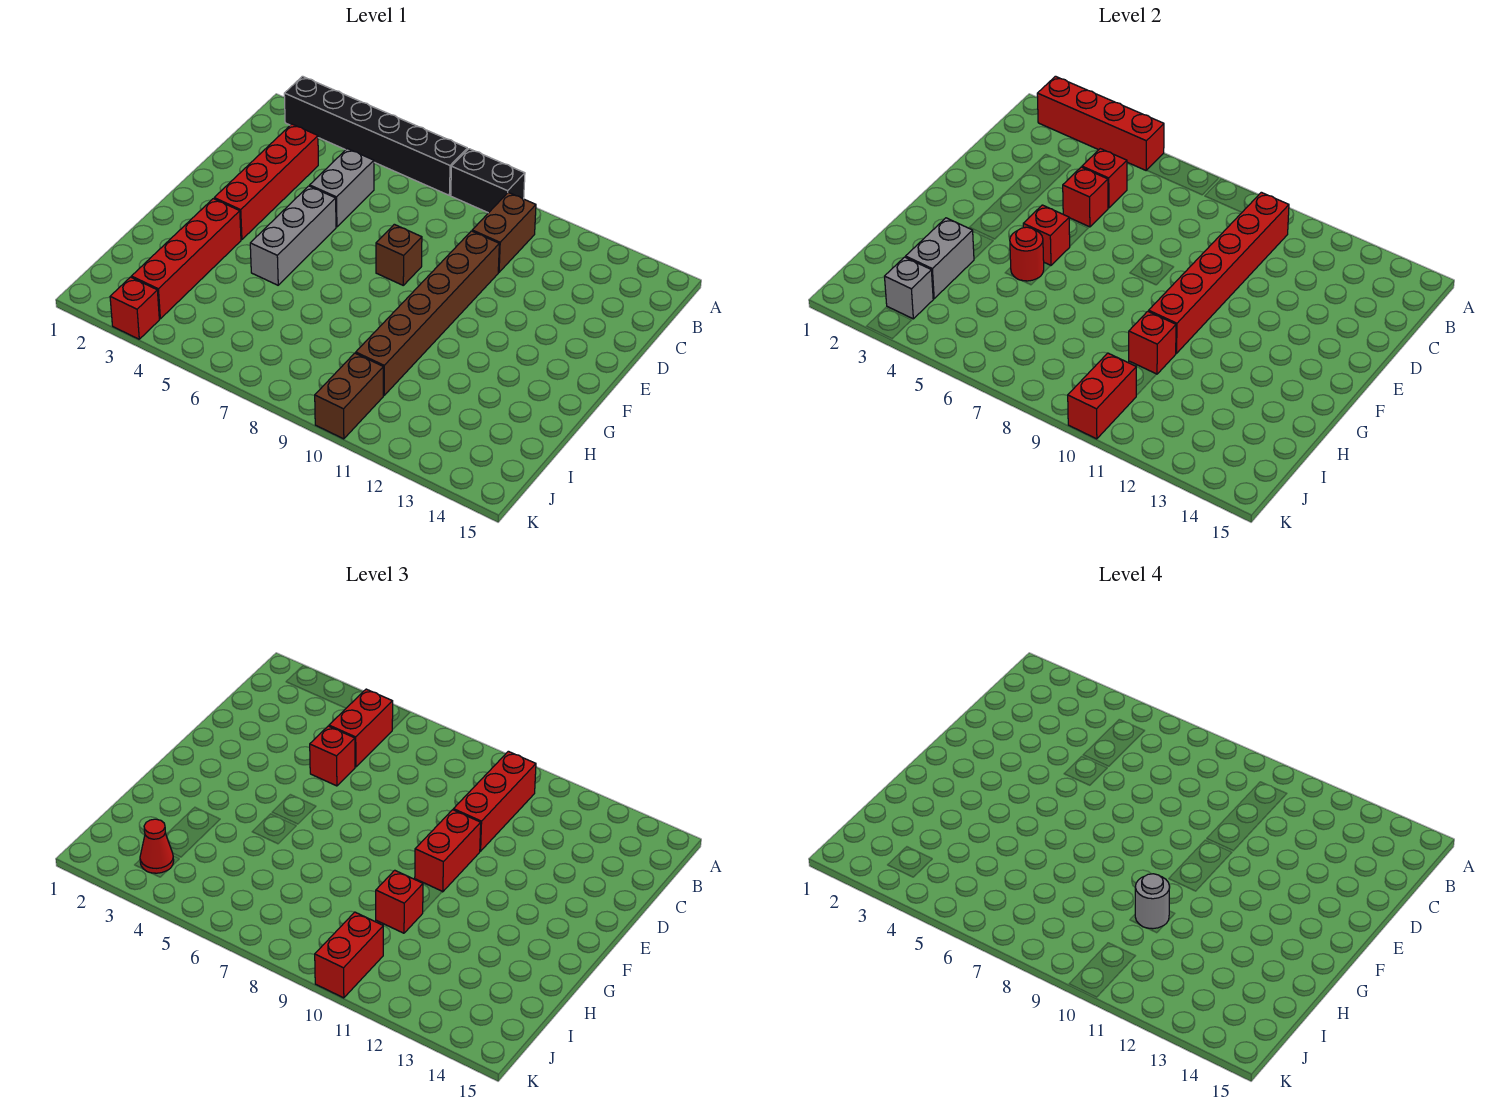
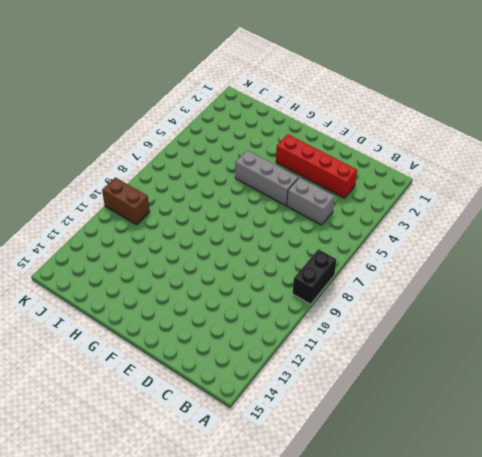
none -> black brick A2:A7 level 1
none -> brown brick B10:C10 level 1
none -> brown brick D10:I10 level 1

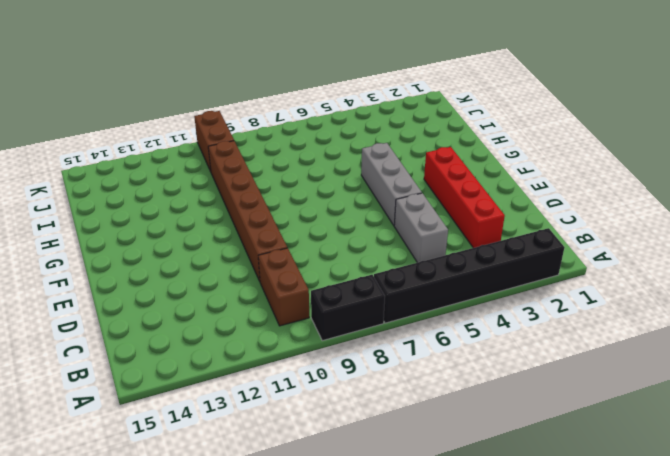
none -> brown brick E8 level 1
none -> red brick G3:J3 level 1
none -> red brick K3 level 1

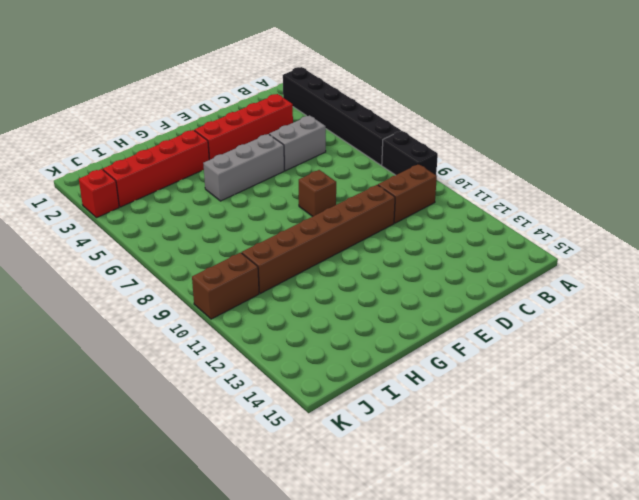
none -> red brick A2:A5 level 2
none -> red brick B10:G10 level 2
none -> red brick C5 level 2

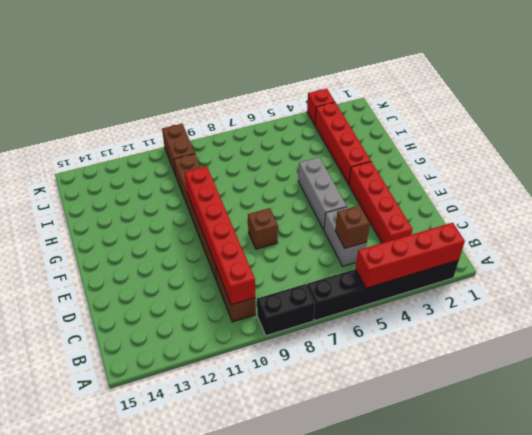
brown brick C5 level 2 -> red brick C5 level 2
none -> red brick D5 level 2
none -> red brick F5 level 2
none -> red round brick G5 level 2

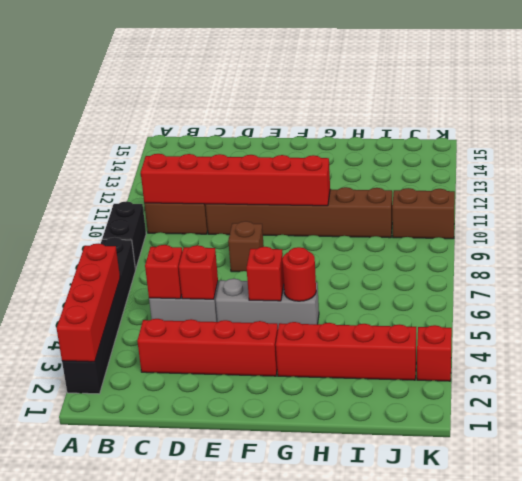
none -> grey brick H3:I3 level 2
none -> red brick H10 level 2
none -> grey brick J3 level 2

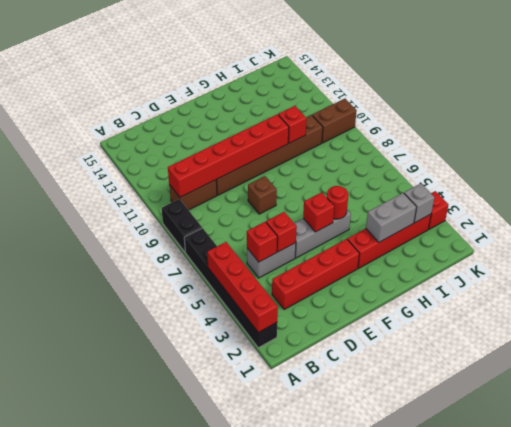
none -> red brick J10:K10 level 2
none -> red brick B5:C5 level 3
none -> red brick B10:D10 level 3

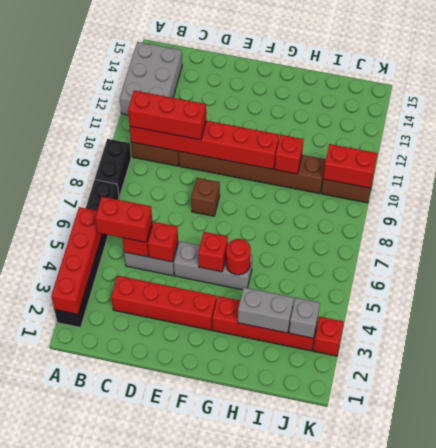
grey brick A12:B14 level 1 -> none
none -> red brick D5 level 3
none -> red brick E10:F10 level 3
none -> red brick H10 level 3

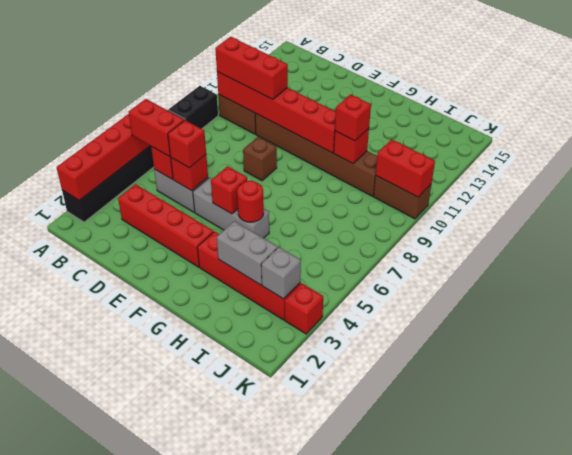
none -> red brick E10:F10 level 3
none -> red cone J3 level 3
none -> red brick J10:K10 level 3

